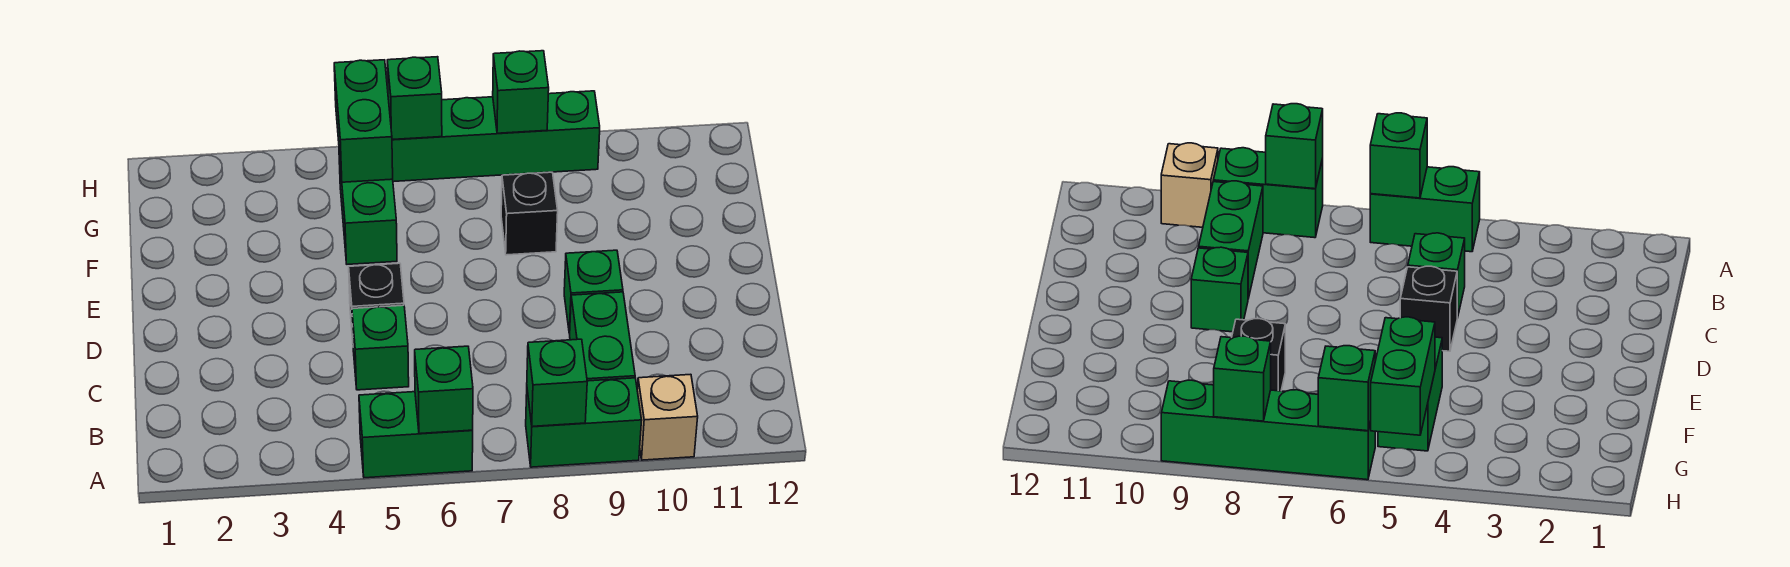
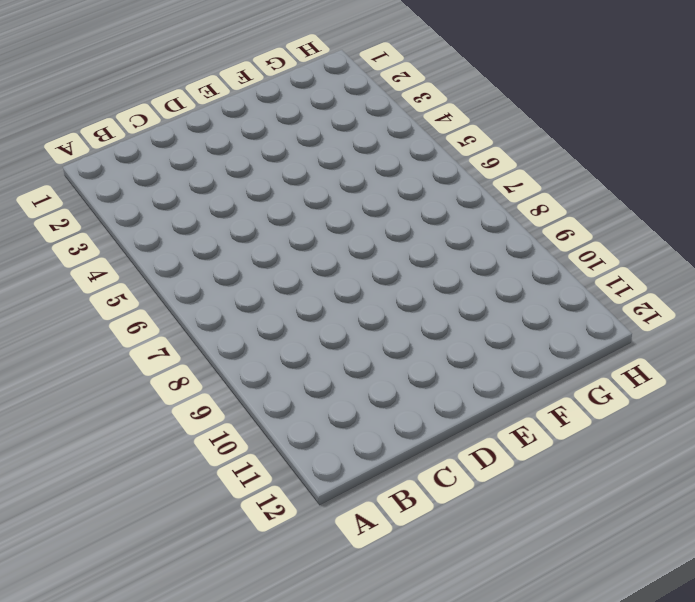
none -> green brick A5:A6 level 1
none -> green brick A8:A9 level 1
none -> tan brick A10 level 1

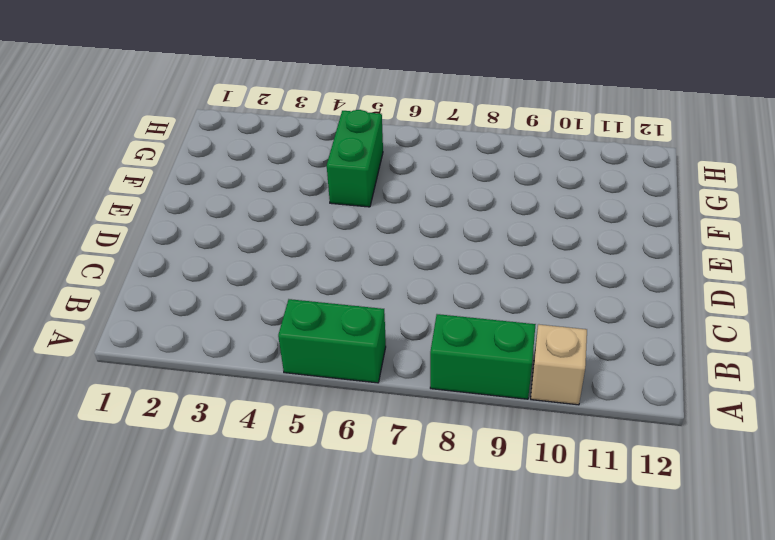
none -> green brick B9:C9 level 1
none -> green brick C5 level 1
none -> black brick D5 level 1

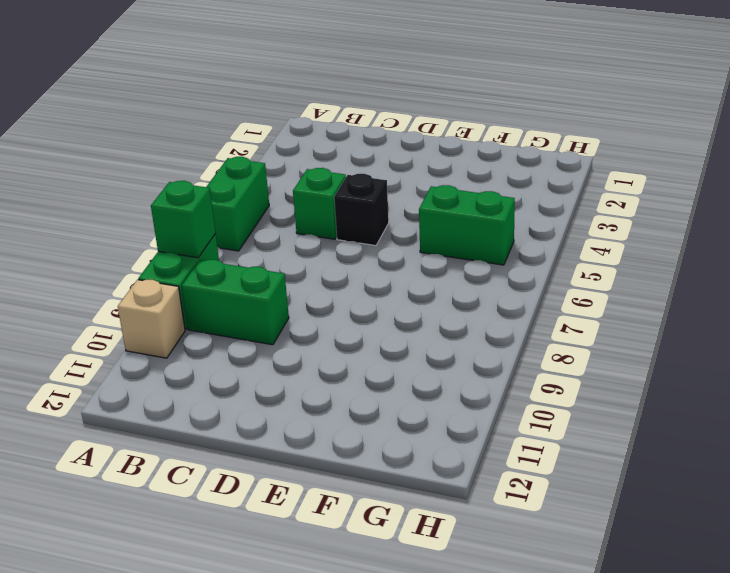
none -> green brick D9 level 1
none -> black brick F8 level 1
none -> green brick H6:H9 level 1

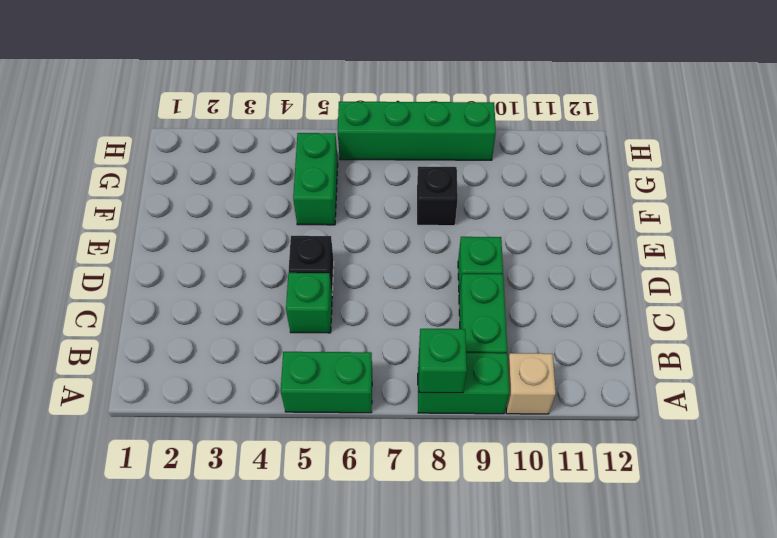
none -> green brick A6 level 2
none -> green brick G5:H5 level 2
none -> green brick H6 level 2

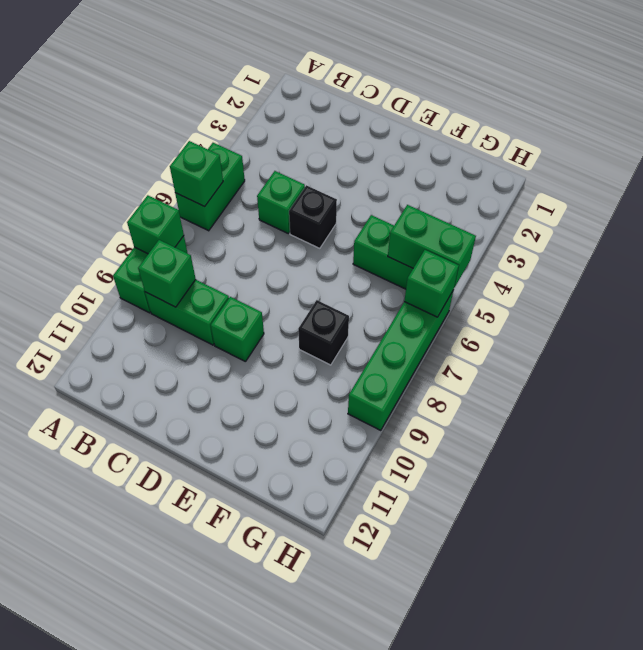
green brick B9 level 2 -> green brick H8 level 2
none -> tan brick A10 level 1

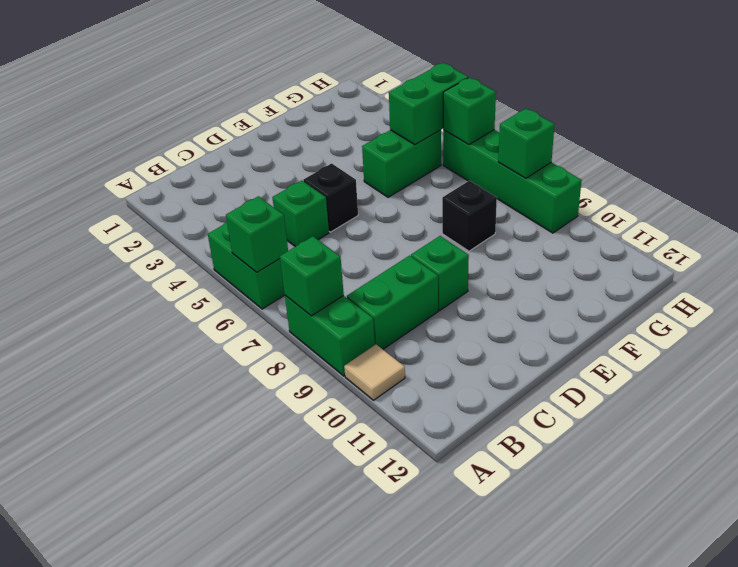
tan tile A10 level 1 -> tan brick A10 level 1

